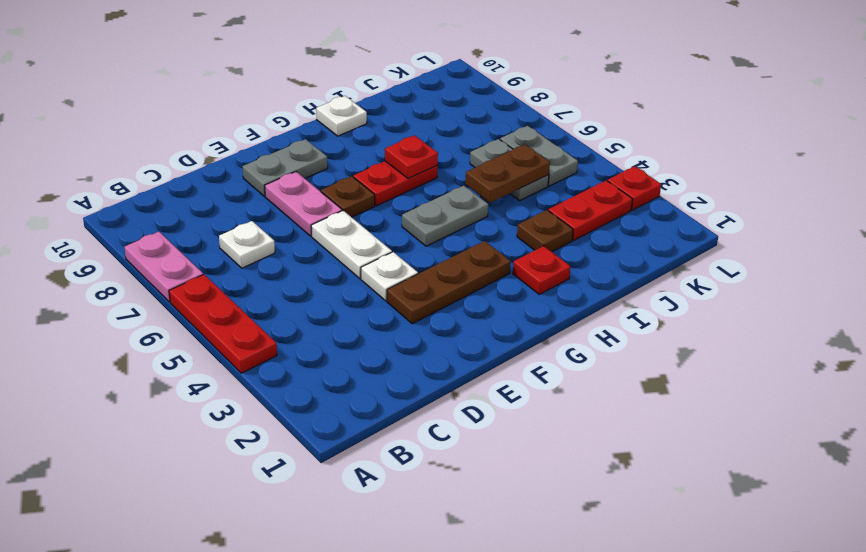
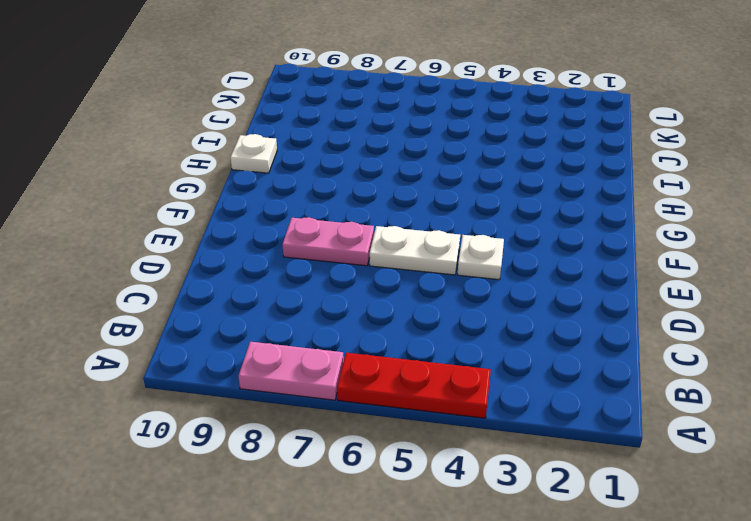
none -> white plate C7 level 1
none -> brown plate E3:G3 level 1
none -> grey plate E9:F9 level 1

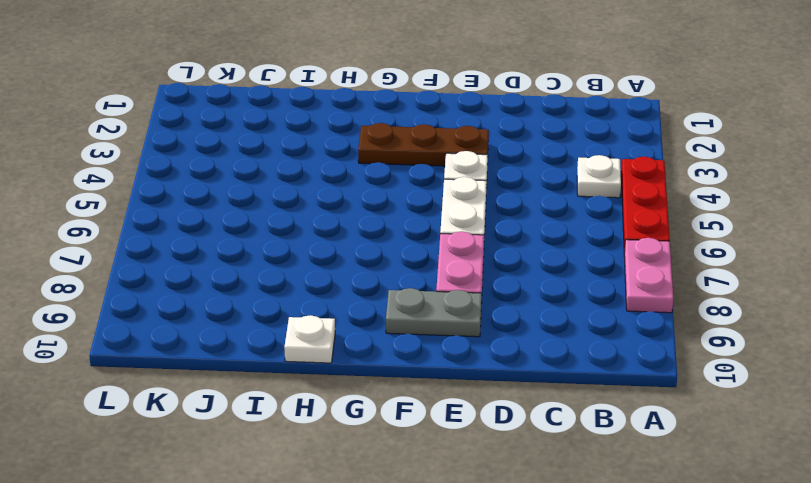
white plate B4 level 1 -> white plate C7 level 1
none -> brown plate F7 level 1
none -> grey plate G5:H5 level 1
none -> red plate G7:H7 level 1

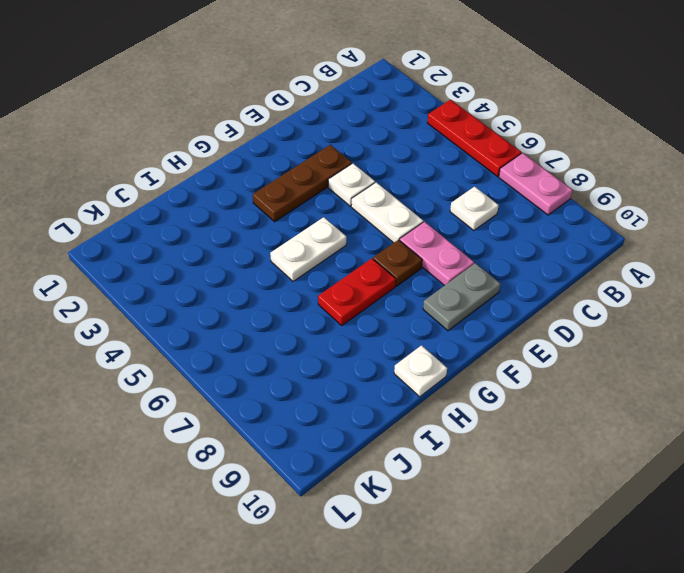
white plate G5:H5 level 1 -> grey plate G5:H5 level 1
none -> red plate H2 level 1
none -> brown plate I3 level 1
none -> red plate J3:K3 level 1

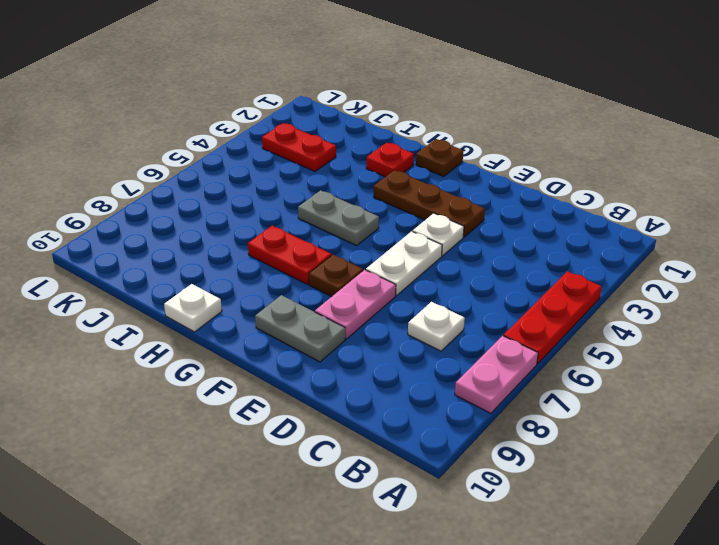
brown plate G1 level 1 -> brown plate I3 level 1
none -> grey plate J5:J6 level 1
none -> grey plate K5:K6 level 1
none -> red plate L3 level 1

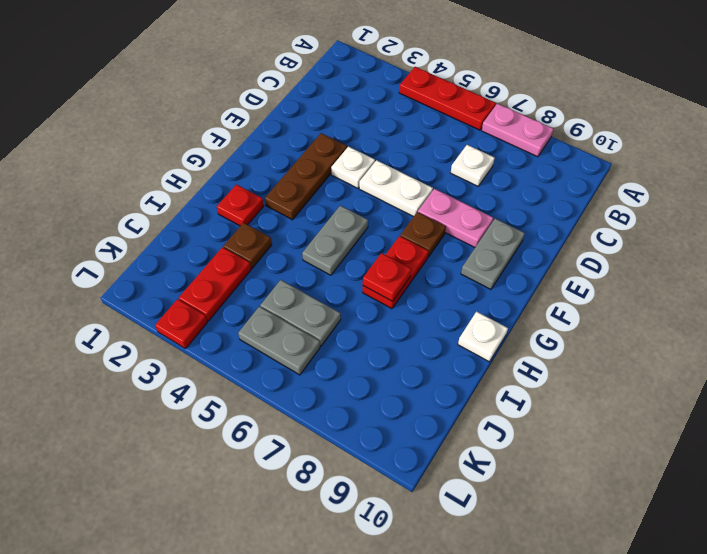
none -> brown plate I5:J5 level 2

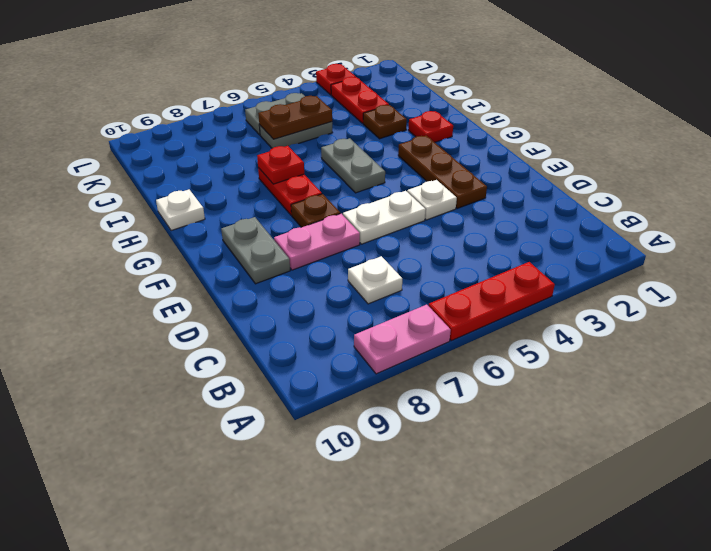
brown plate J5:J6 level 2 -> brown plate I5:J5 level 2

